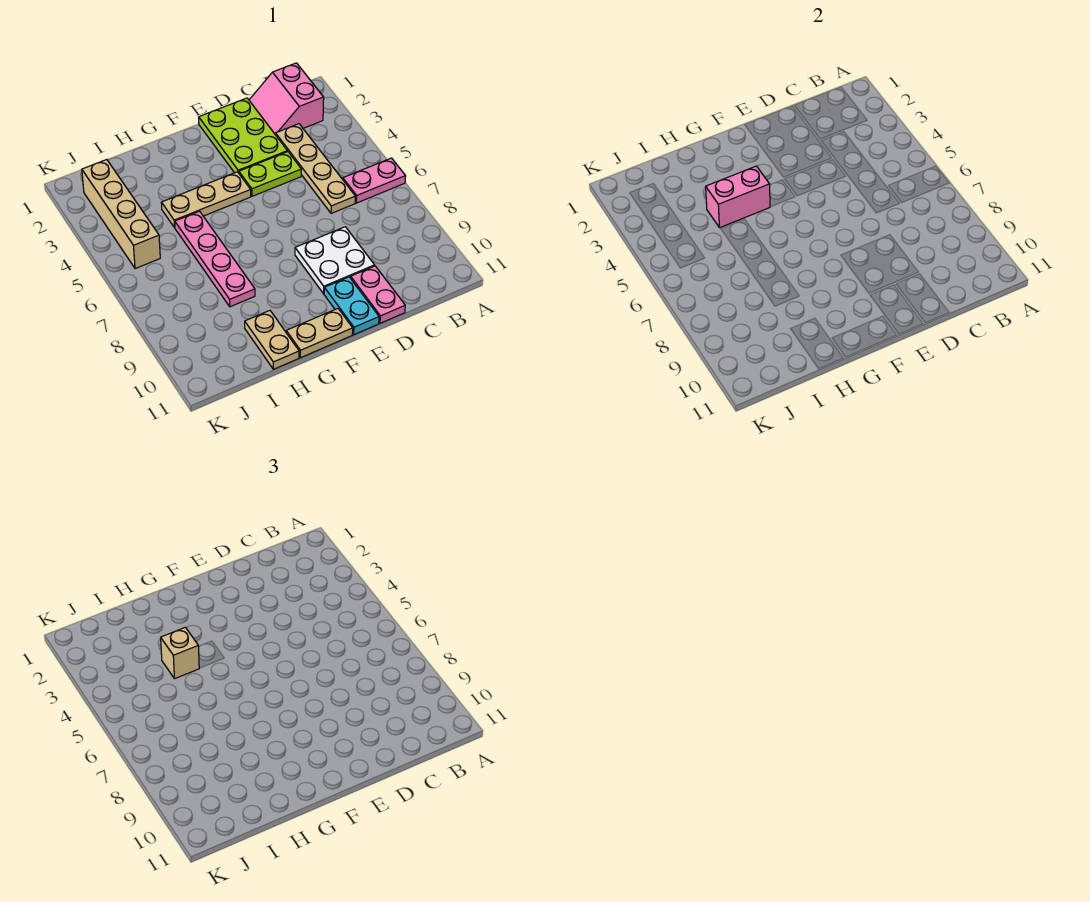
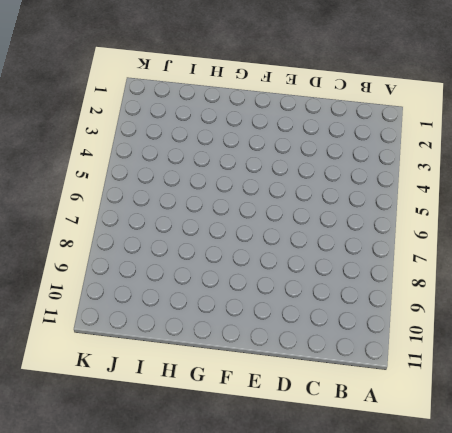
none -> pink plate A6:B6 level 1
none -> pink slope B1:C2 level 1 top B
none -> tan plate C3:C6 level 1

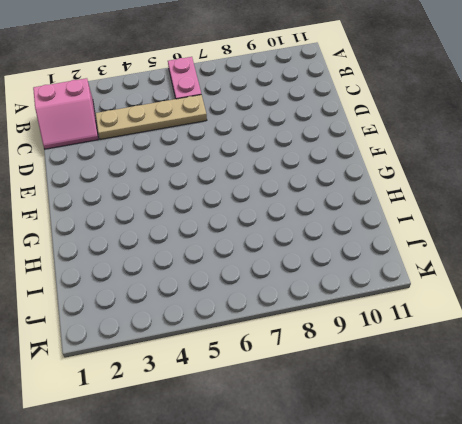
none -> lime plate D1:E3 level 1
none -> lime plate D4:E4 level 1
none -> white plate D8:E9 level 1

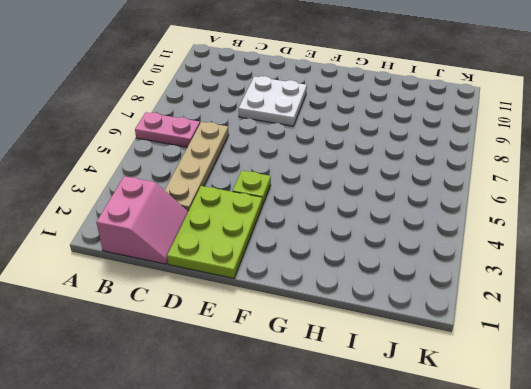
lime plate E4 level 1 -> lime plate D4:E4 level 1
none -> pink plate D10:D11 level 1
none -> cyan plate E10:E11 level 1
none -> tan plate F4:H4 level 1

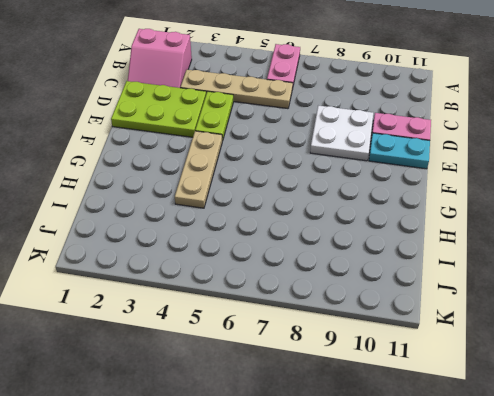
none -> tan plate F11:G11 level 1
none -> pink plate H5:H8 level 1
none -> tan plate H10:H11 level 1

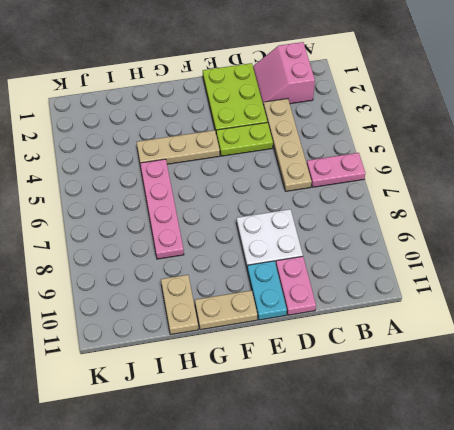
none -> tan brick J2:J5 level 1
none -> pink brick G4:H4 level 2
none -> tan brick H4 level 3

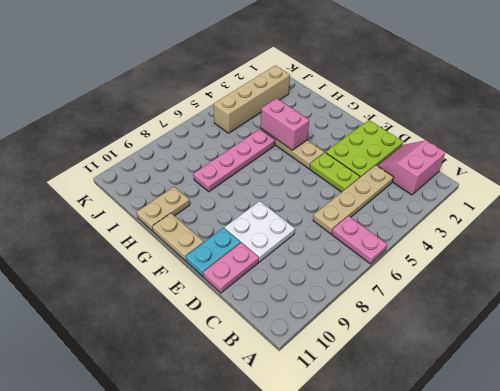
none -> tan brick H4 level 3

